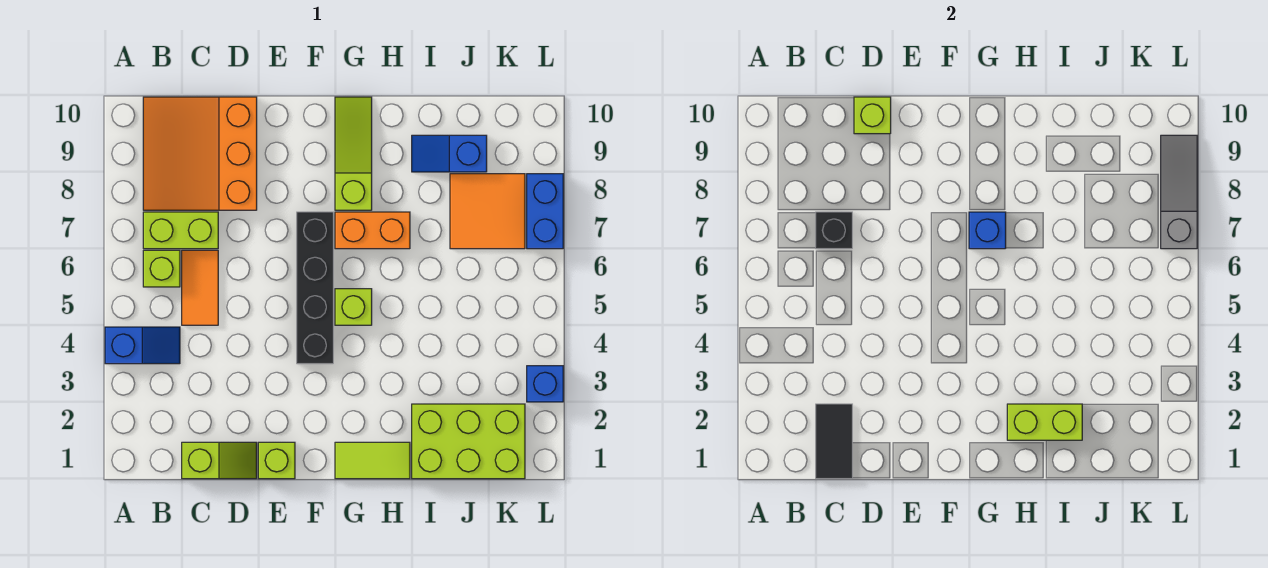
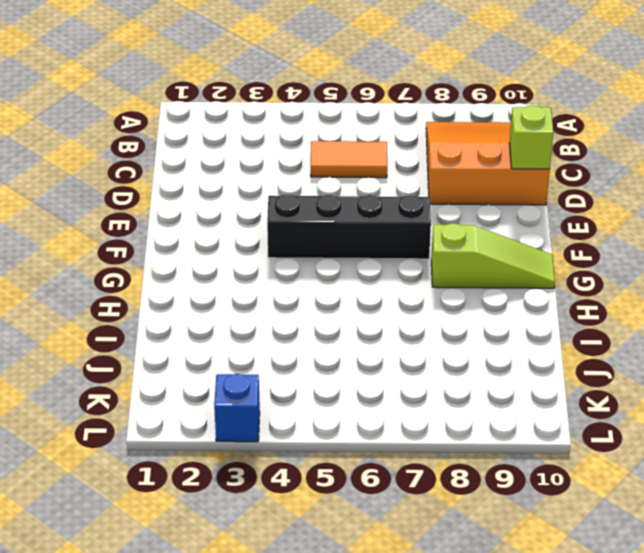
none -> blue slope A4:B4 level 1 top A
none -> lime brick B6 level 1
none -> lime brick B7:C7 level 1

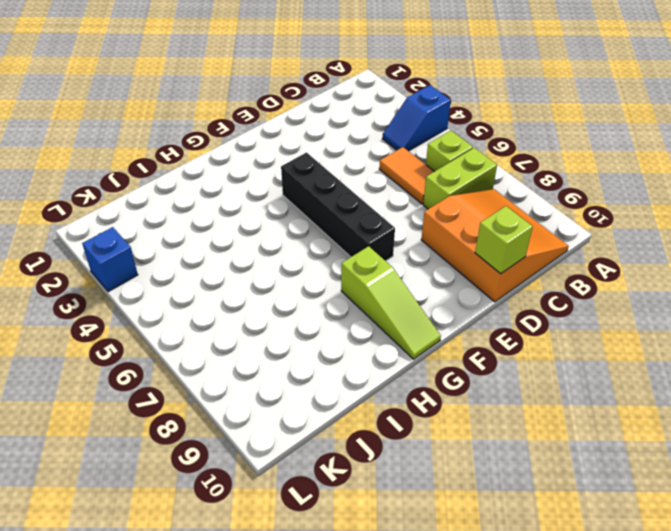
none -> lime slope C1:D1 level 1 top C
none -> lime brick E1 level 1
none -> lime tile G1:H1 level 1

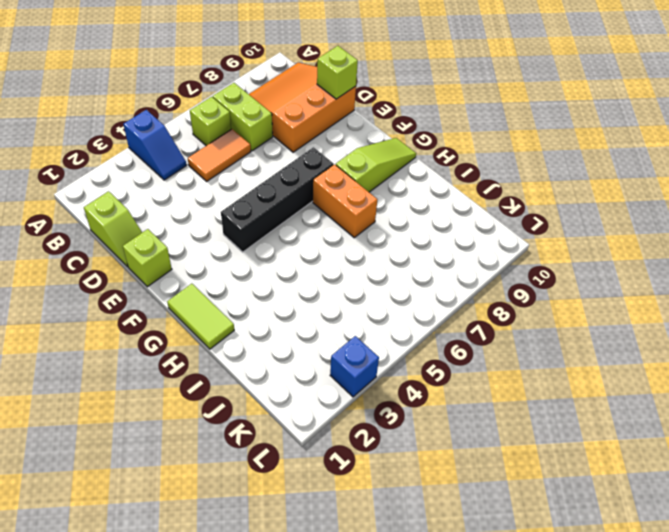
none -> lime brick G5 level 1
none -> lime brick I1:K2 level 1
none -> blue slope I9:J9 level 1 top J

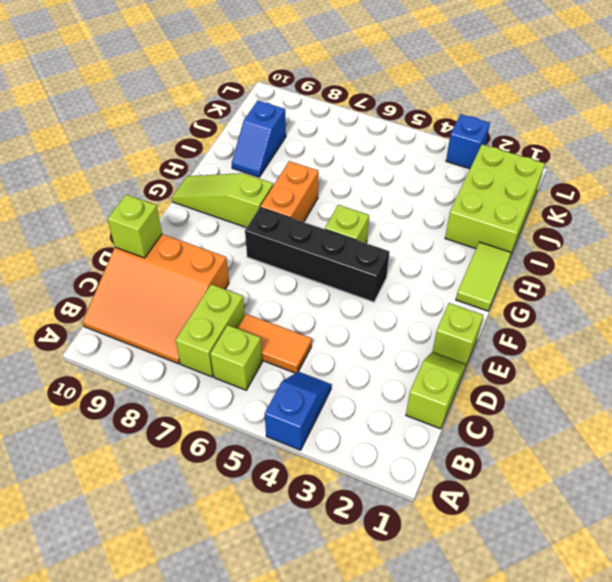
none -> orange tile J7:K8 level 1
none -> blue brick L7:L8 level 1
none -> black tile C1:C2 level 2

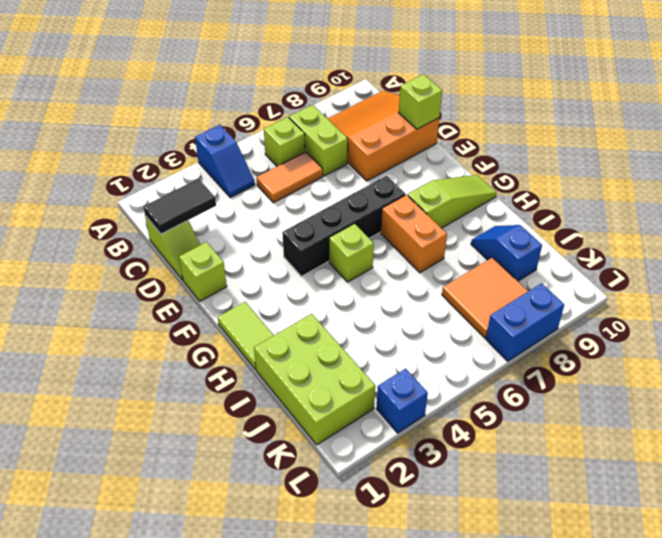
none -> black brick C7 level 2
none -> blue brick G7 level 2
none -> lime brick H2:I2 level 2

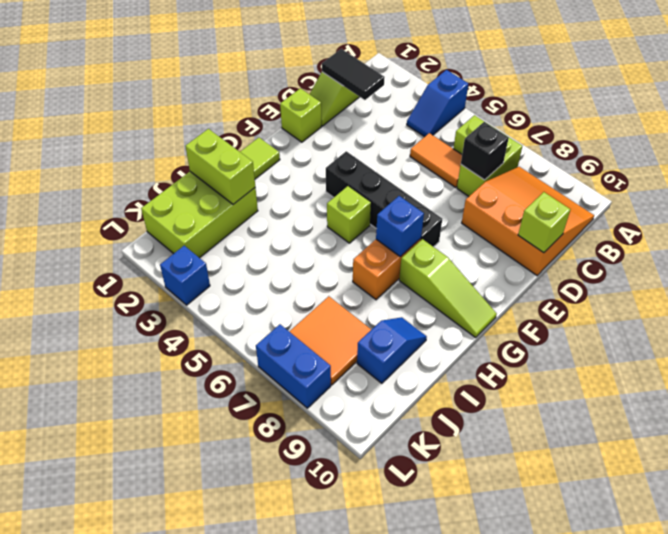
lime brick I1:I2 level 2 -> lime brick H2:I2 level 2
none -> grey slope L7:L9 level 2 top 7

